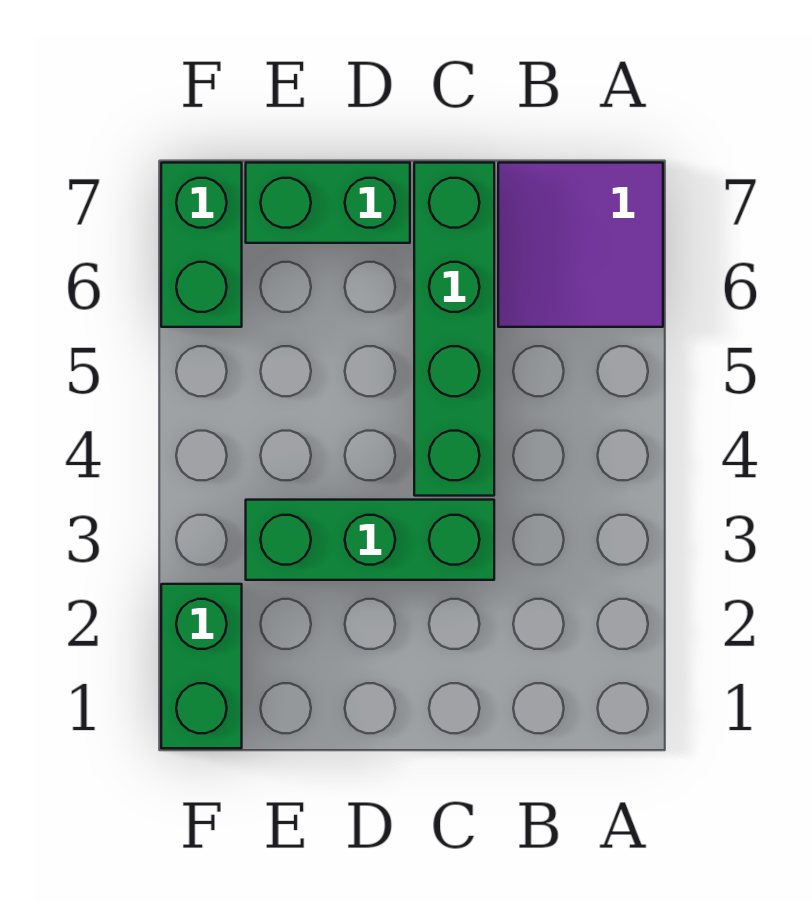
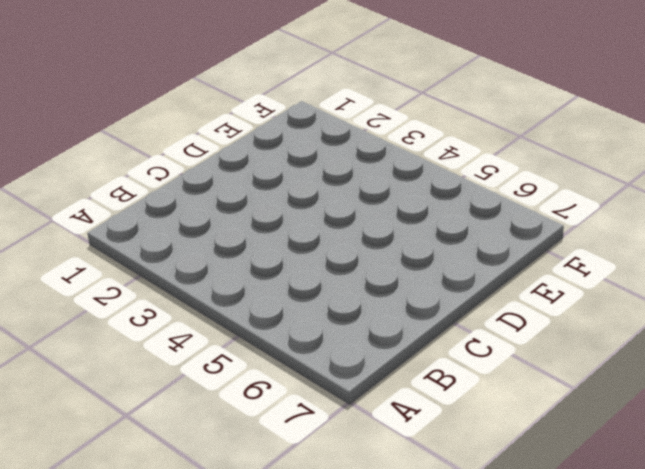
none -> purple tile A6:B7 level 1
none -> green brick C3:E3 level 1

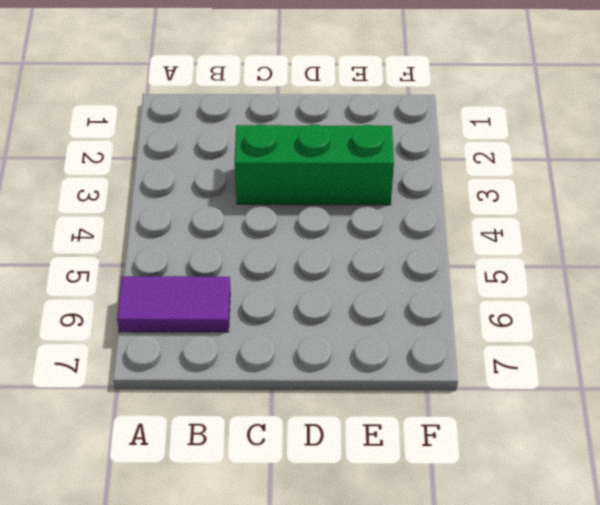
purple tile A6:B6 level 1 -> purple tile A6:B7 level 1
none -> green brick C4:C7 level 1
none -> green brick D7:E7 level 1

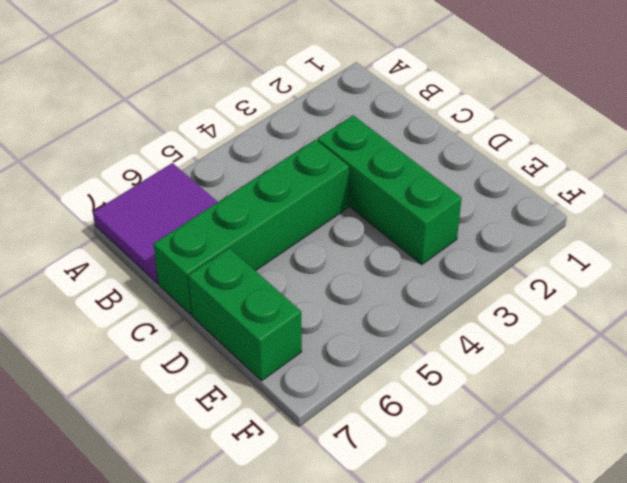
none -> green brick F1:F2 level 1
none -> green brick F6:F7 level 1

